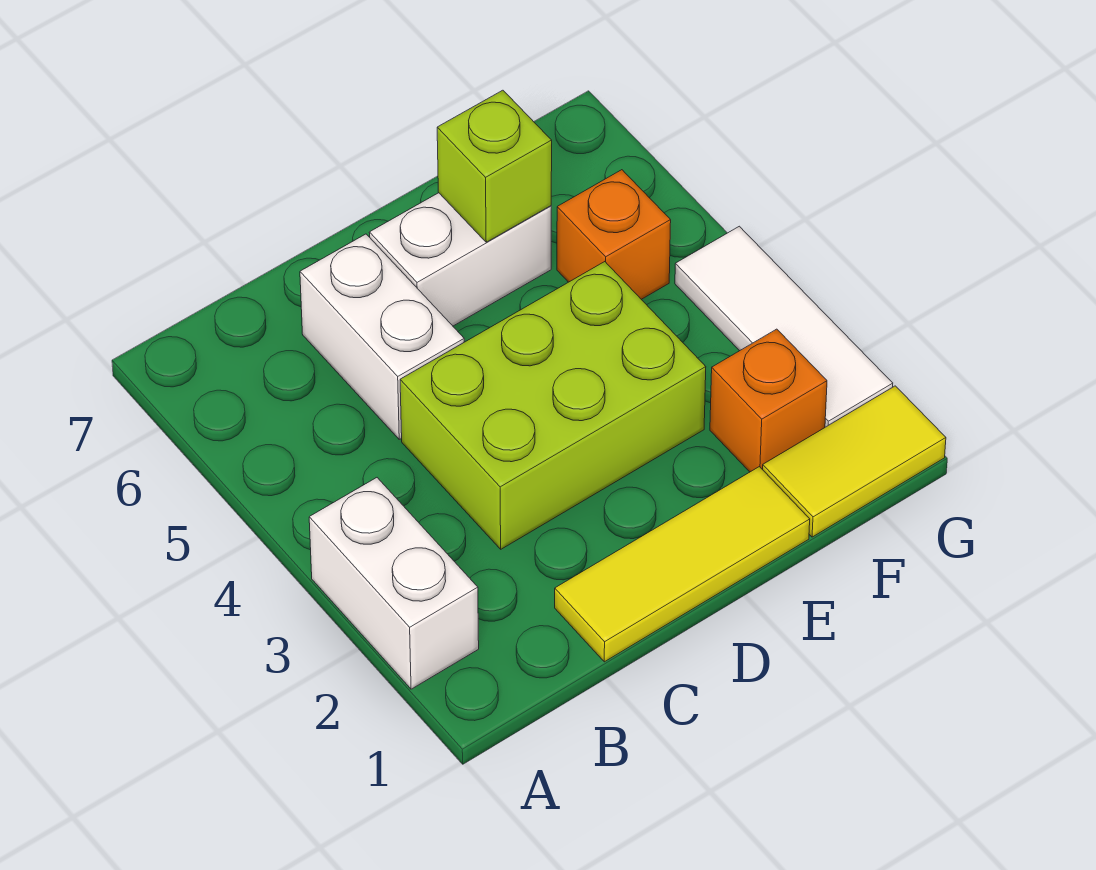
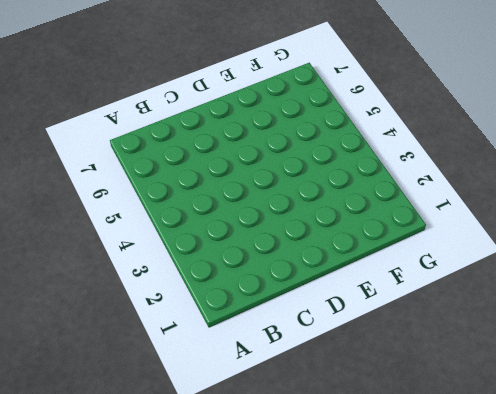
none -> white brick A2:A3 level 1
none -> yellow tile C1:E1 level 1

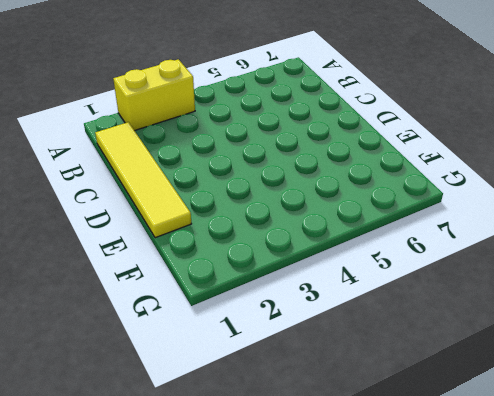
yellow brick A2:A3 level 1 -> white brick A2:A3 level 1
yellow tile B1:E1 level 1 -> yellow tile C1:E1 level 1
none -> lime brick C3:E4 level 1
none -> white brick C5:C6 level 1

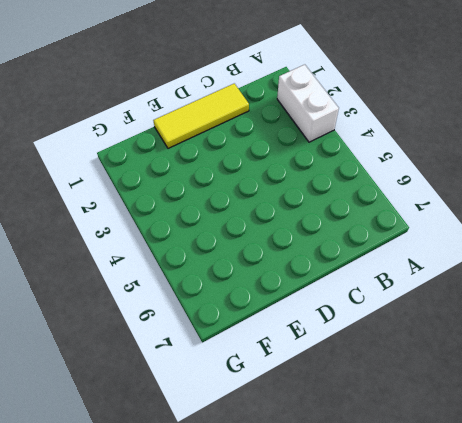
none -> lime brick C3:E4 level 1
none -> white brick C5:C6 level 1

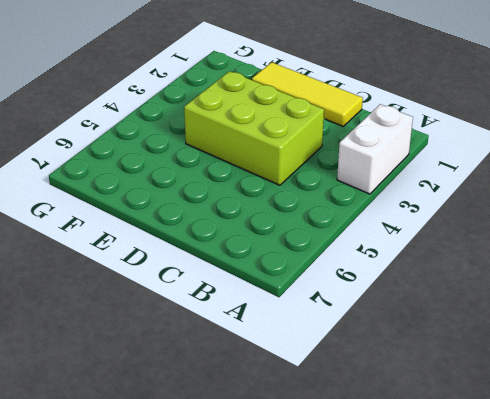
none -> white brick C5:C6 level 1
none -> white brick D6:E6 level 1

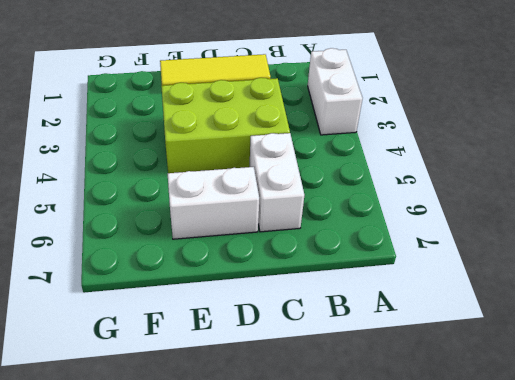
none -> yellow tile F1:G1 level 1
none -> orange brick F2 level 1

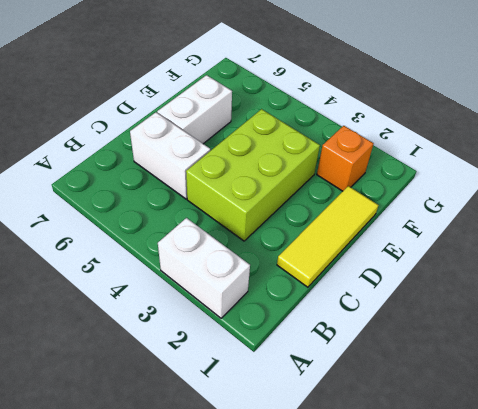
none -> yellow tile F1:G1 level 1
none -> orange brick F5 level 1

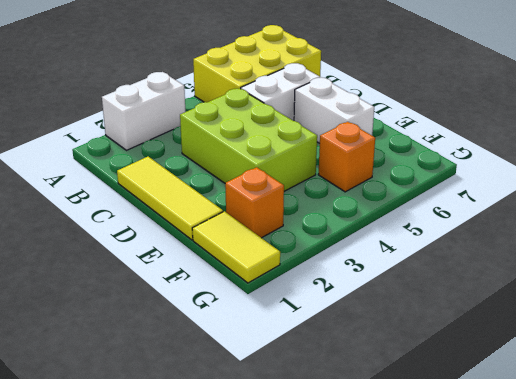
yellow brick A5:B7 level 1 -> none
none -> white tile G2:G4 level 1
none -> lime brick E6 level 2

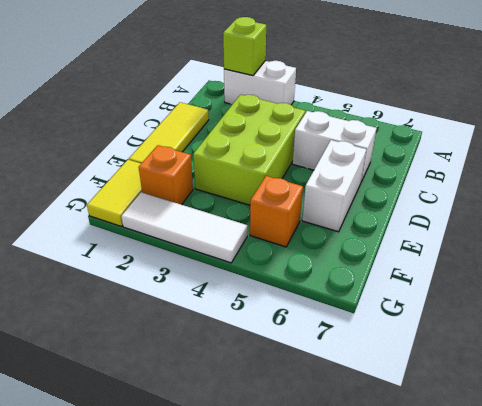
lime brick A2 level 2 -> lime brick E6 level 2

